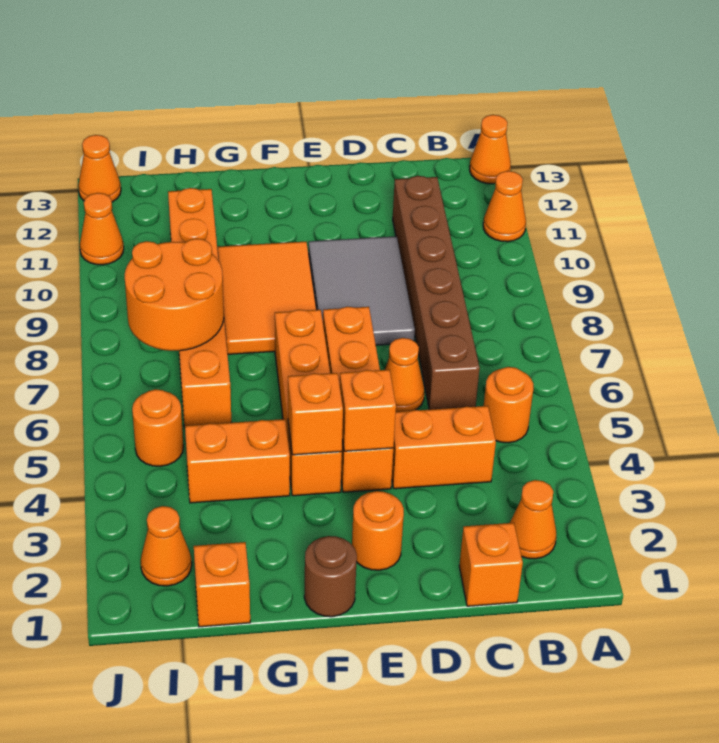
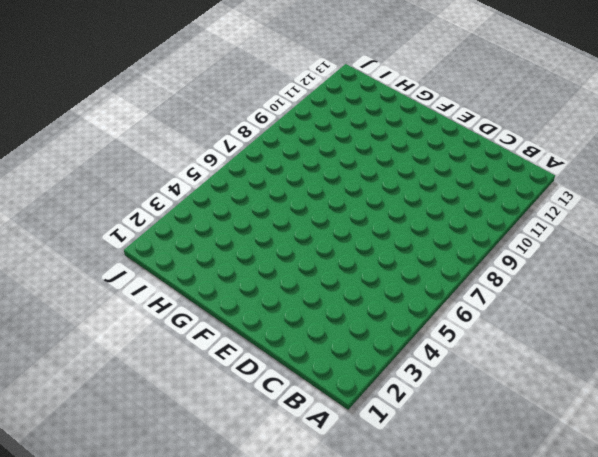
none -> orange cone A11 level 1
none -> orange cone A13 level 1
none -> orange cone B2 level 1

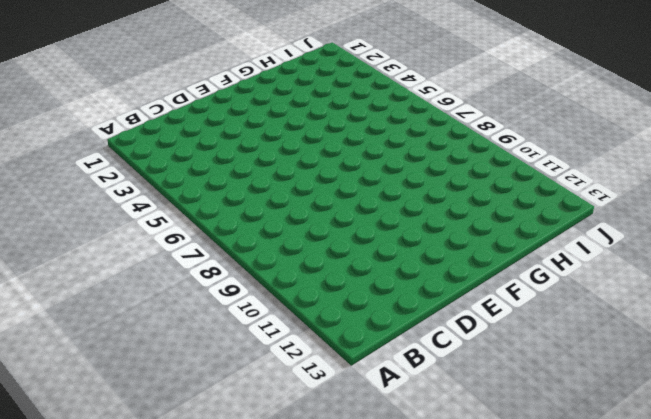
none -> orange cone A11 level 1
none -> orange cone A13 level 1
none -> orange cone B2 level 1

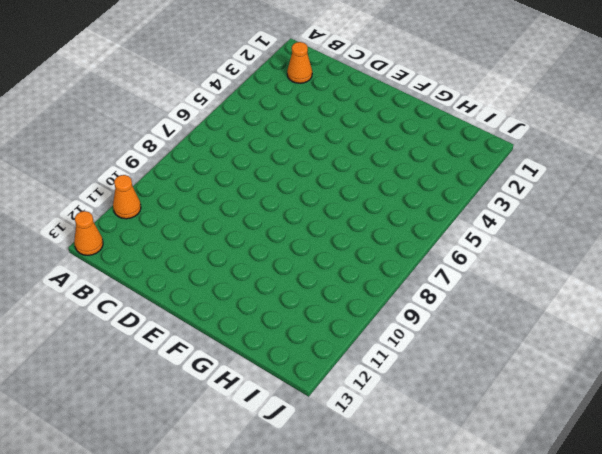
none -> orange round brick B5 level 1
none -> orange brick C1 level 1
none -> orange brick C4:D4 level 1

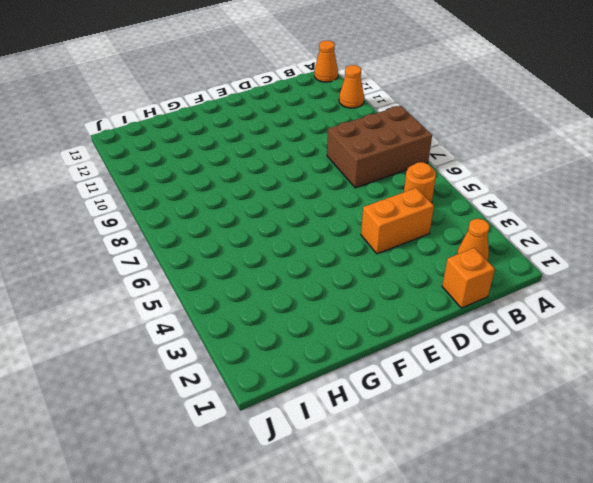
brown brick A7:C8 level 1 -> brown brick C6:C11 level 1
none -> orange cone D6 level 1
none -> grey tile D8:E10 level 1
none -> orange round brick E2 level 1

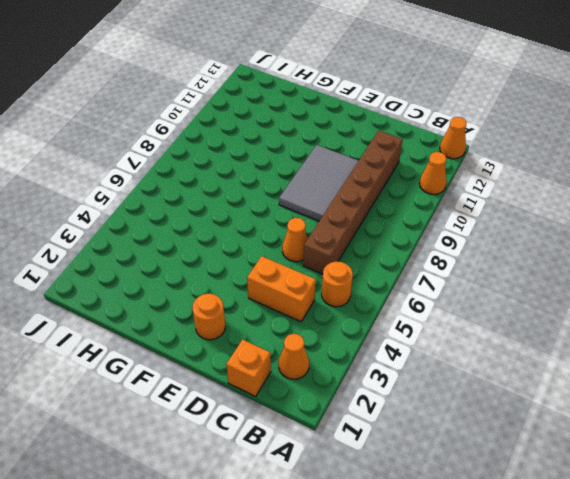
none -> orange brick E4:E7 level 1
none -> brown round brick F1 level 1
none -> orange brick F4:F7 level 1

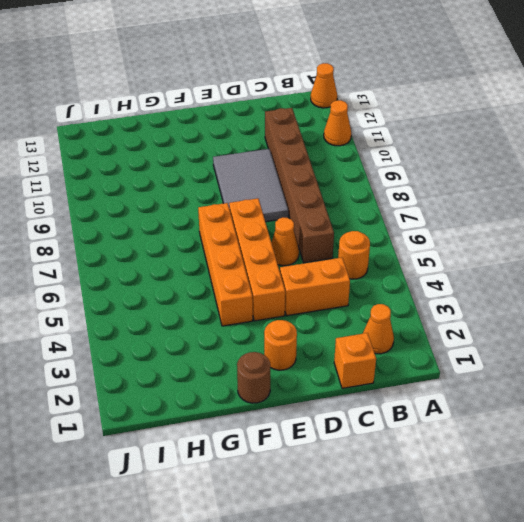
none -> orange tile F8:G10 level 1
none -> orange brick G4:H4 level 1
none -> orange brick H1 level 1

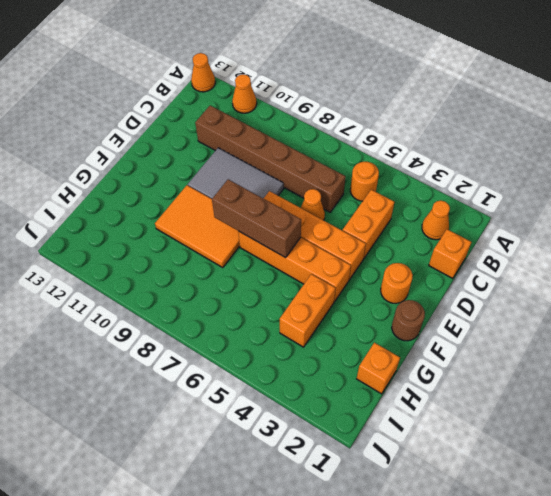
brown brick F6:F8 level 2 -> none
none -> orange brick H6:H11 level 1
none -> orange cone I2 level 1
none -> orange round brick I5 level 1

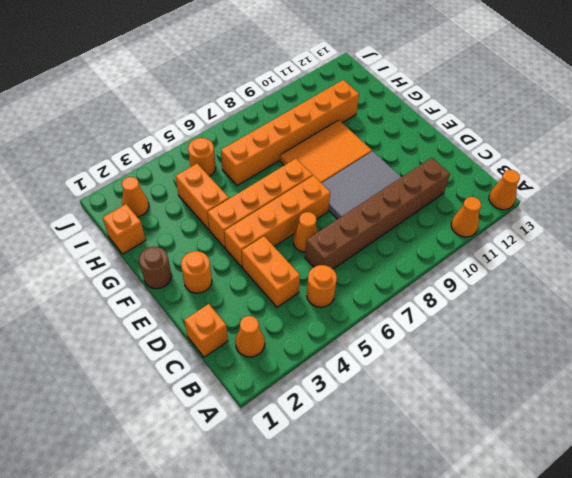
none -> orange cone J11 level 1
none -> orange cone J13 level 1
none -> orange brick E4 level 2

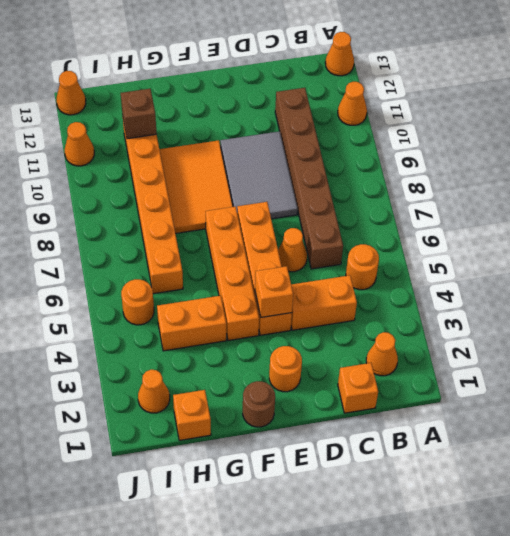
brown brick H11 level 2 -> none
none -> orange brick F4 level 2
none -> orange round brick H7:I8 level 2

